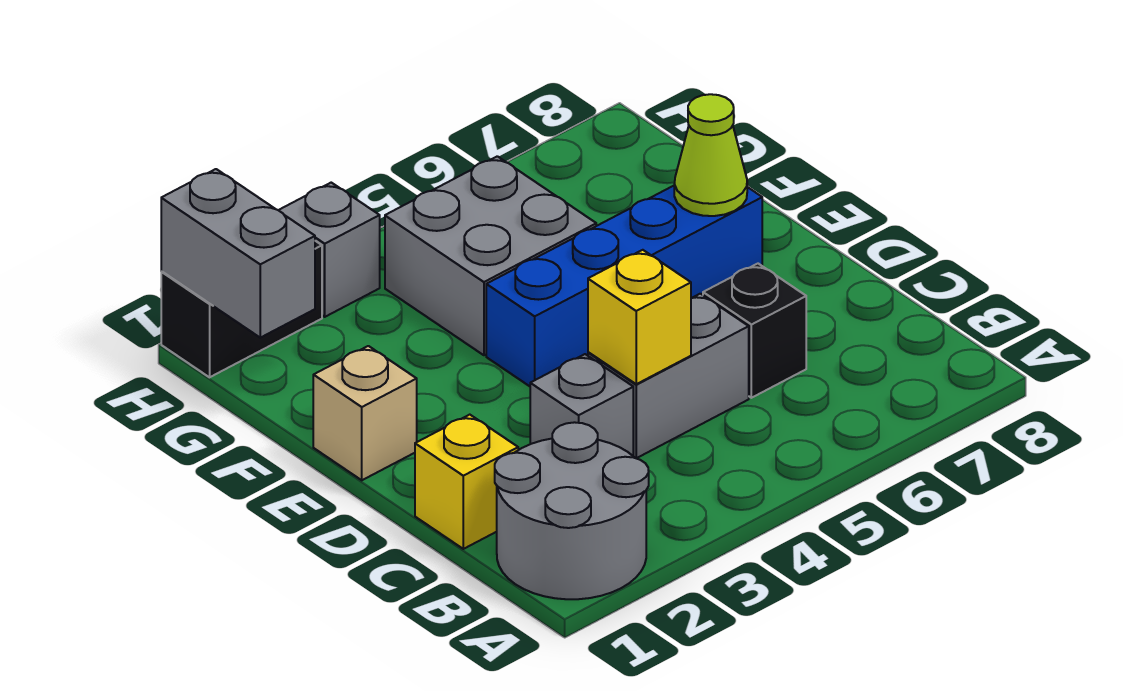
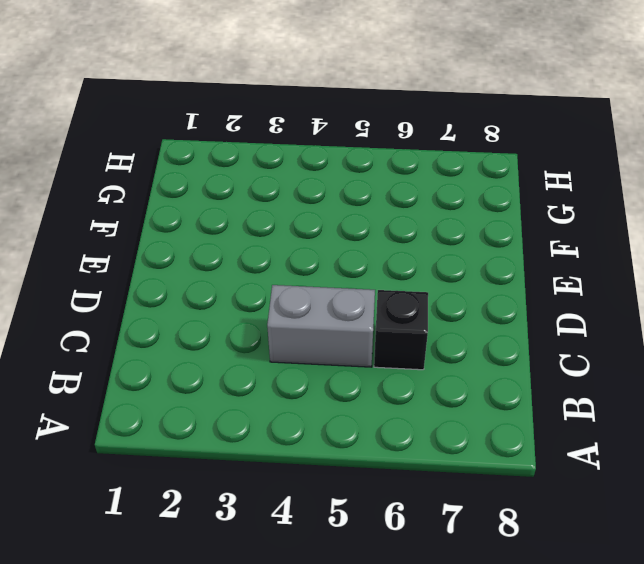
none -> grey round brick A1:B2 level 1
none -> yellow brick C1 level 1
none -> grey brick C3 level 1

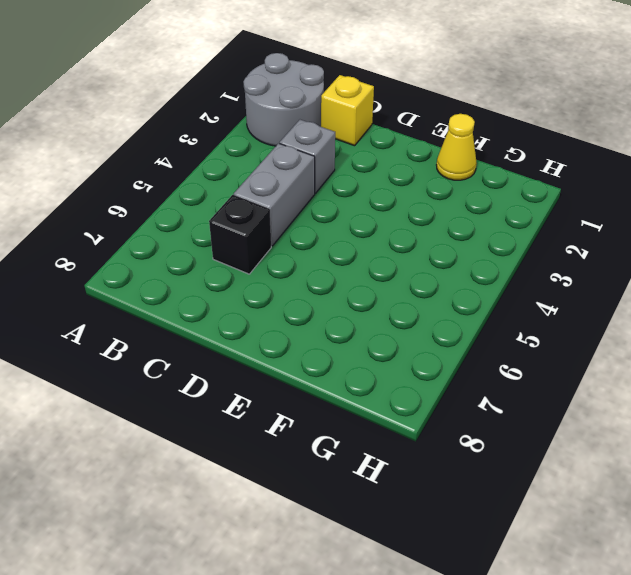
yellow cone F1 level 1 -> none
none -> tan brick E1 level 1
none -> blue brick E4:E7 level 1
none -> grey brick F4:G5 level 1

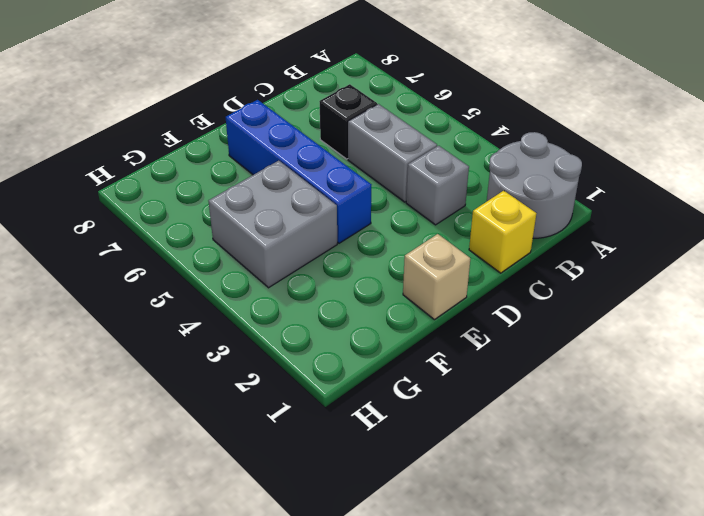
none -> black brick H1:H2 level 1
none -> grey brick H3 level 1
none -> yellow brick C4 level 2

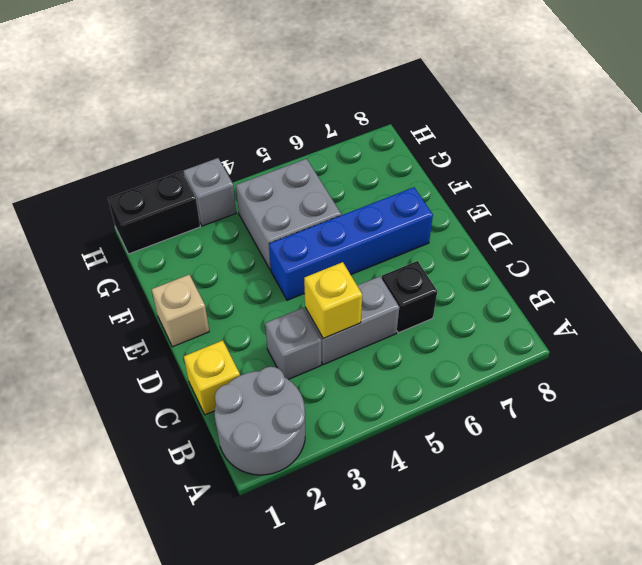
none -> lime cone E7 level 2
none -> grey brick G1:H1 level 2

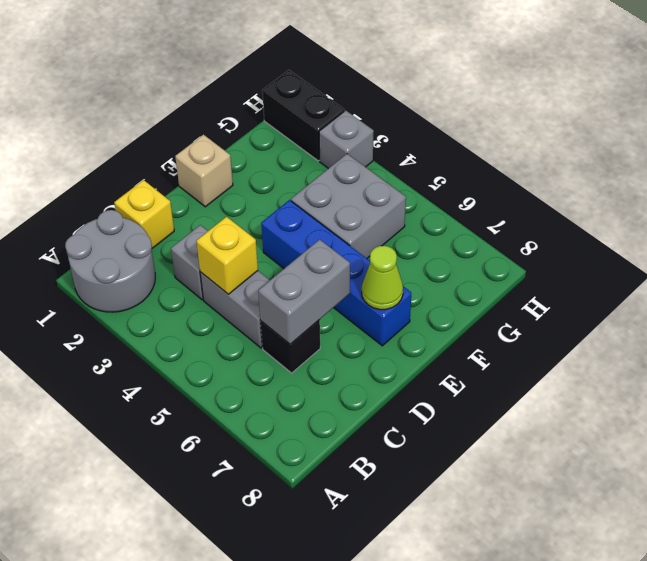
grey brick C6:D6 level 2 -> grey brick G1:H1 level 2

